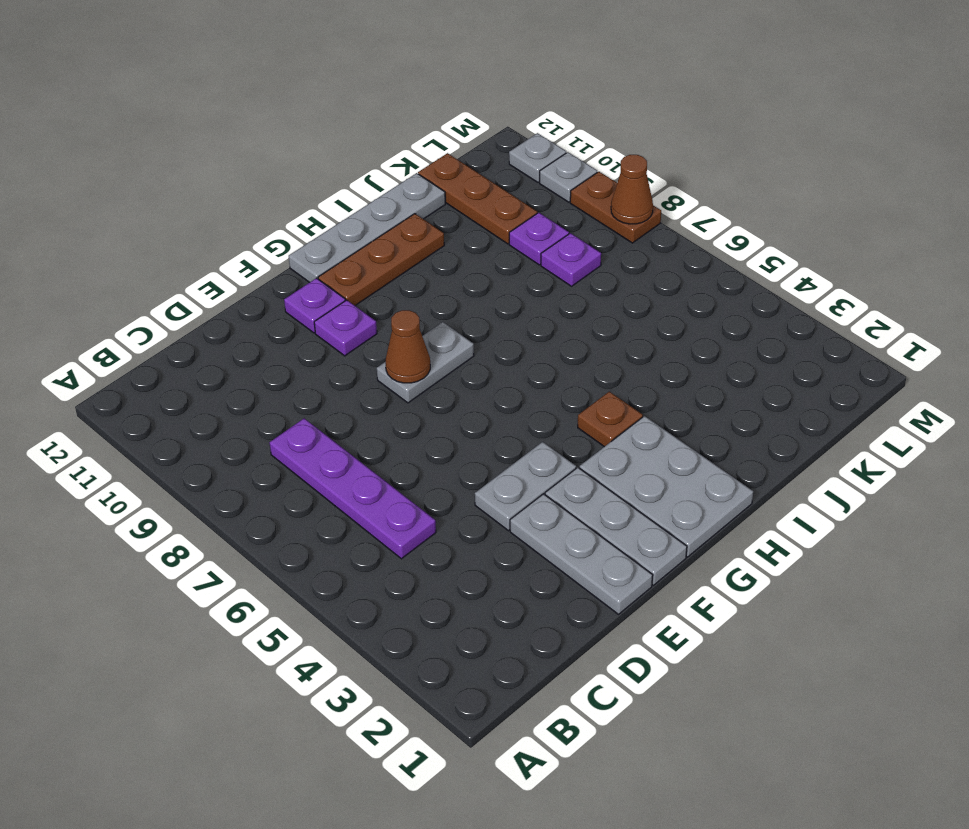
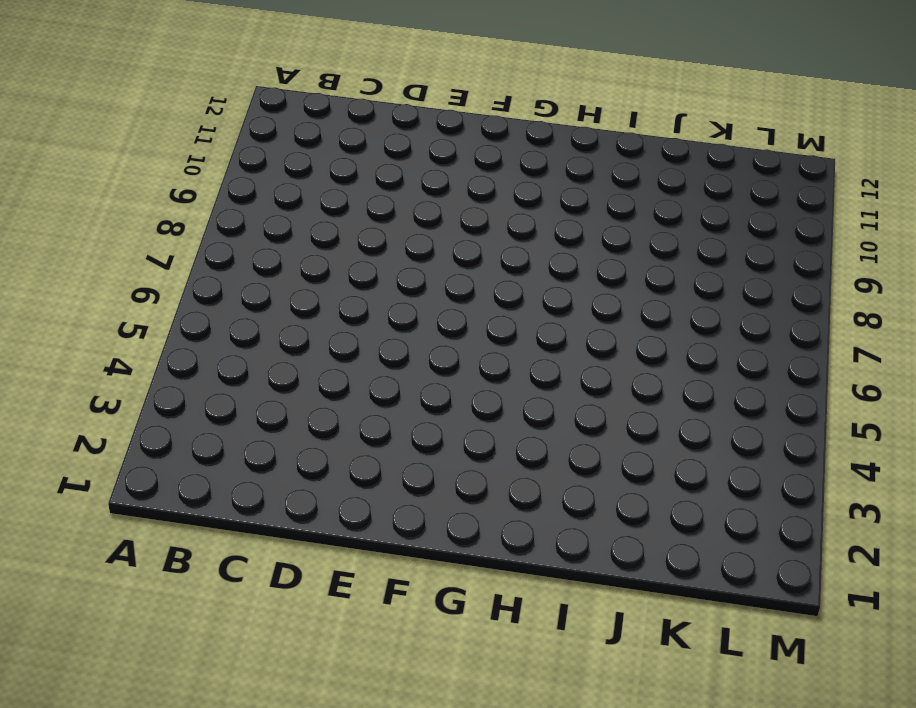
none -> purple plate C5:C8 level 1
none -> grey plate E1:E3 level 1
none -> grey plate E4:F4 level 1

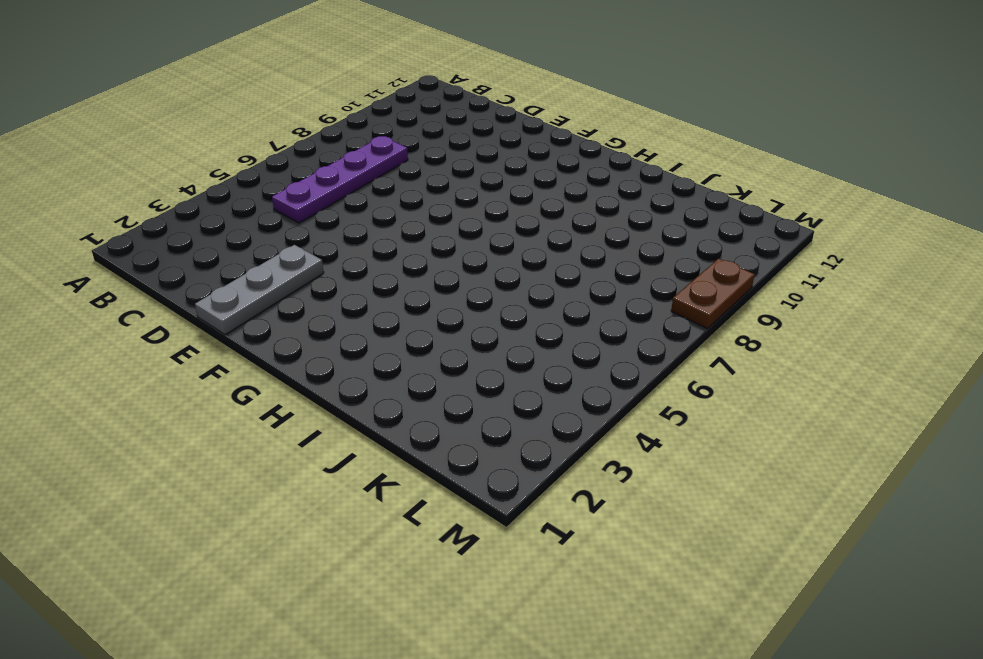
none -> grey plate E4:F4 level 1
none -> grey plate F1:F3 level 1
none -> grey plate F8:G8 level 1

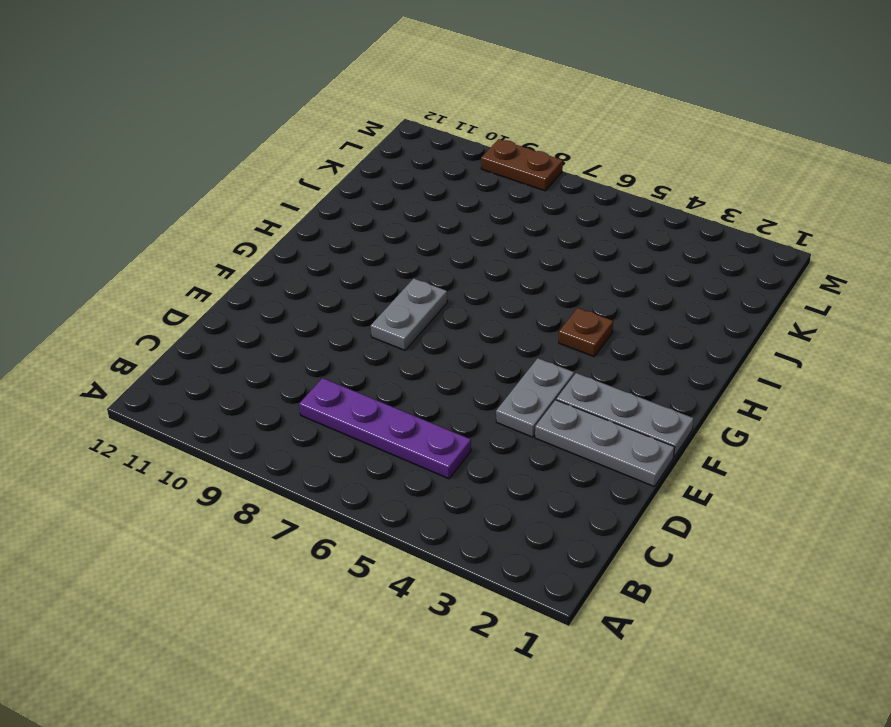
none -> purple plate F10 level 1
none -> purple plate F11 level 1
none -> grey plate G1:H3 level 1

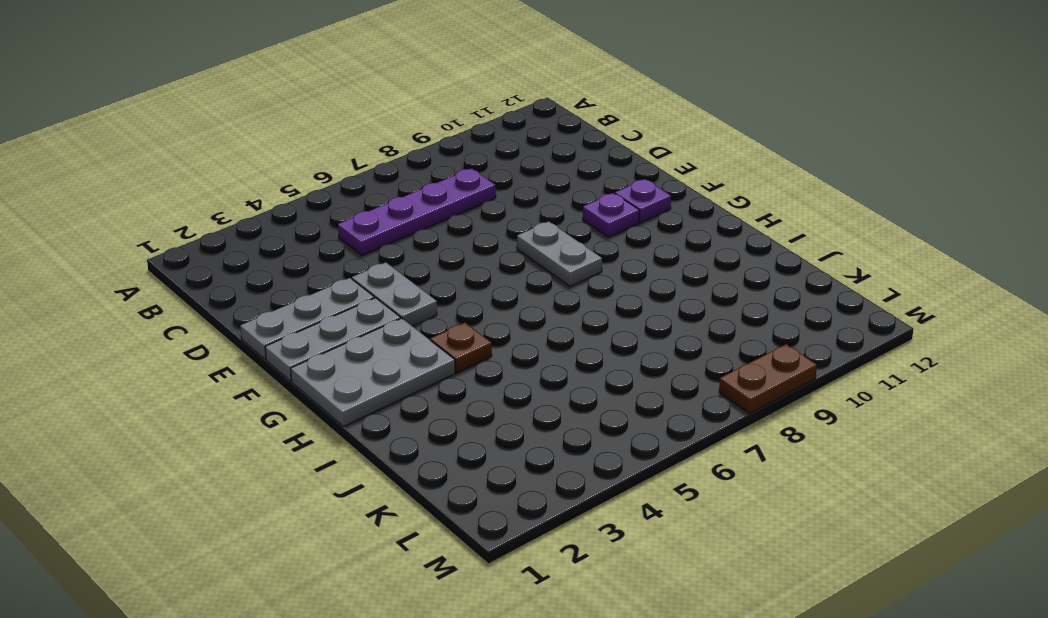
none -> brown plate G11:I11 level 1
none -> grey plate G12:J12 level 1
none -> purple plate K8 level 1

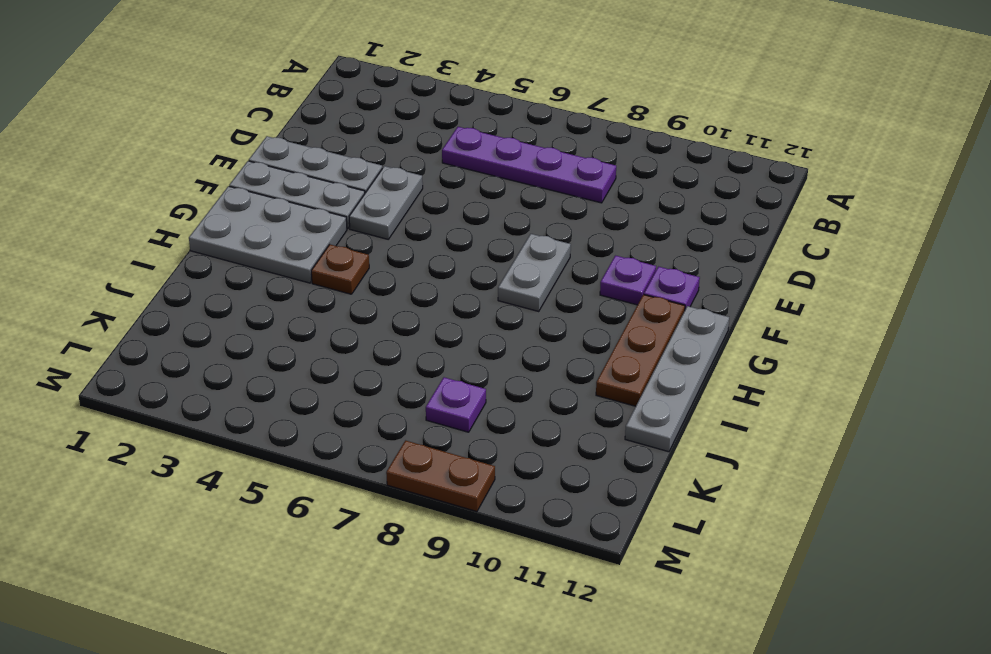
none -> purple plate K9 level 1
none -> brown plate K10:K12 level 1
none -> grey plate M10 level 1

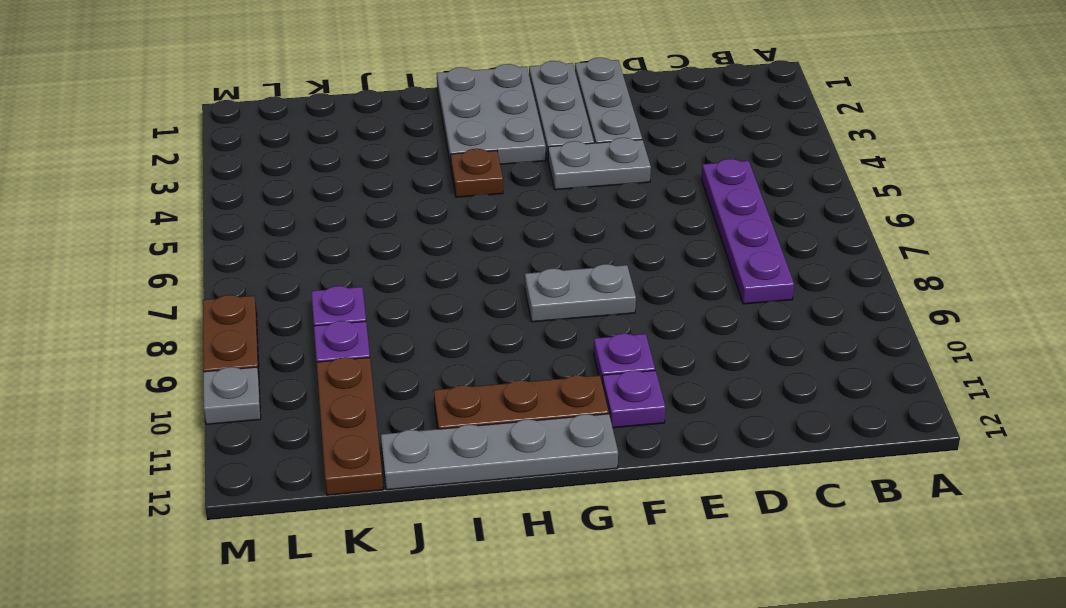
none -> grey plate M11 level 1
none -> brown cone F8 level 2
none -> brown cone M8 level 2

